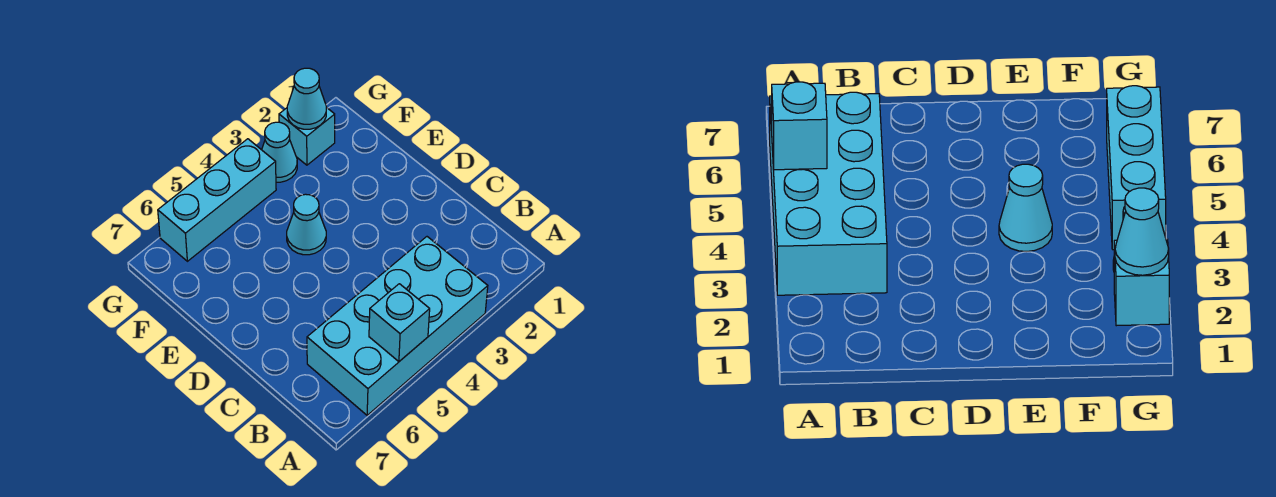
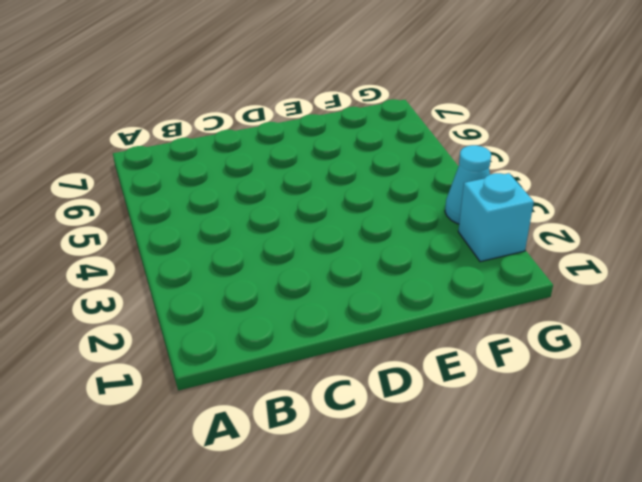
none -> cyan brick A3:B6 level 1
none -> cyan cone E4 level 1

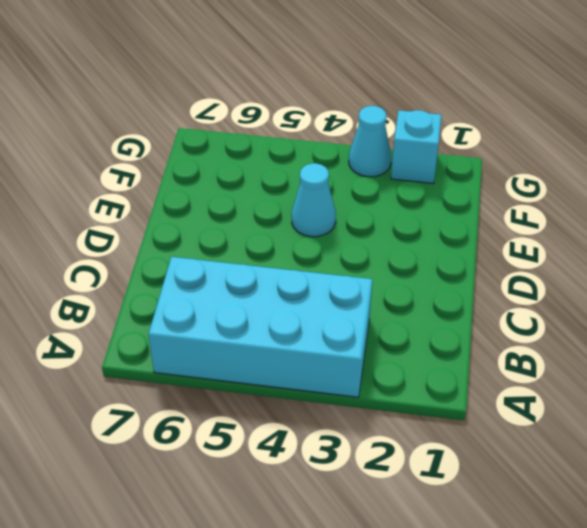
none -> cyan brick G4:G6 level 1
none -> cyan brick A5 level 2

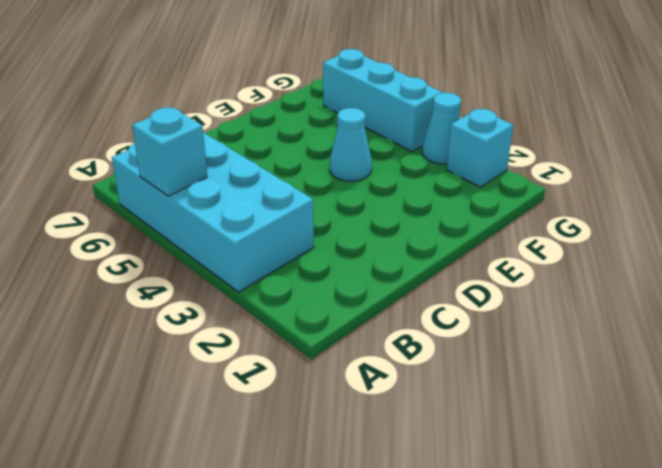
none -> cyan cone G2 level 2

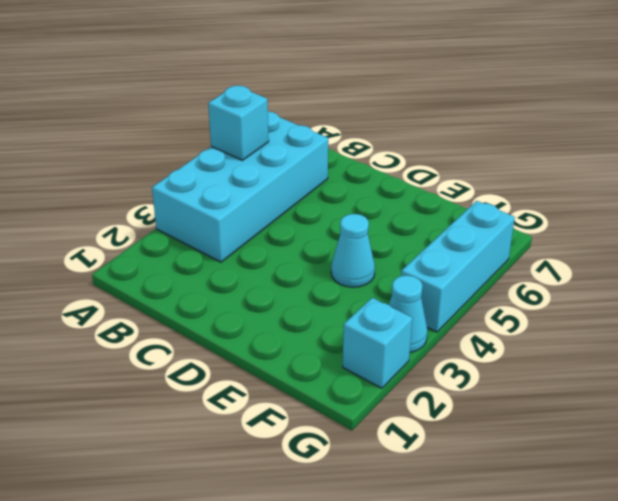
none -> cyan cone G2 level 2

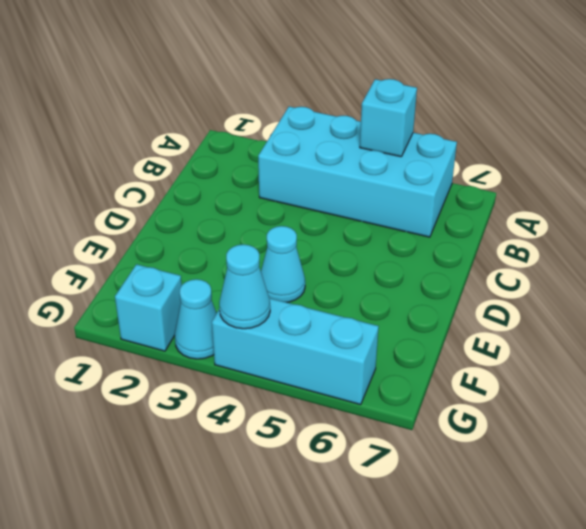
cyan cone G4 level 2 -> cyan cone G2 level 2

